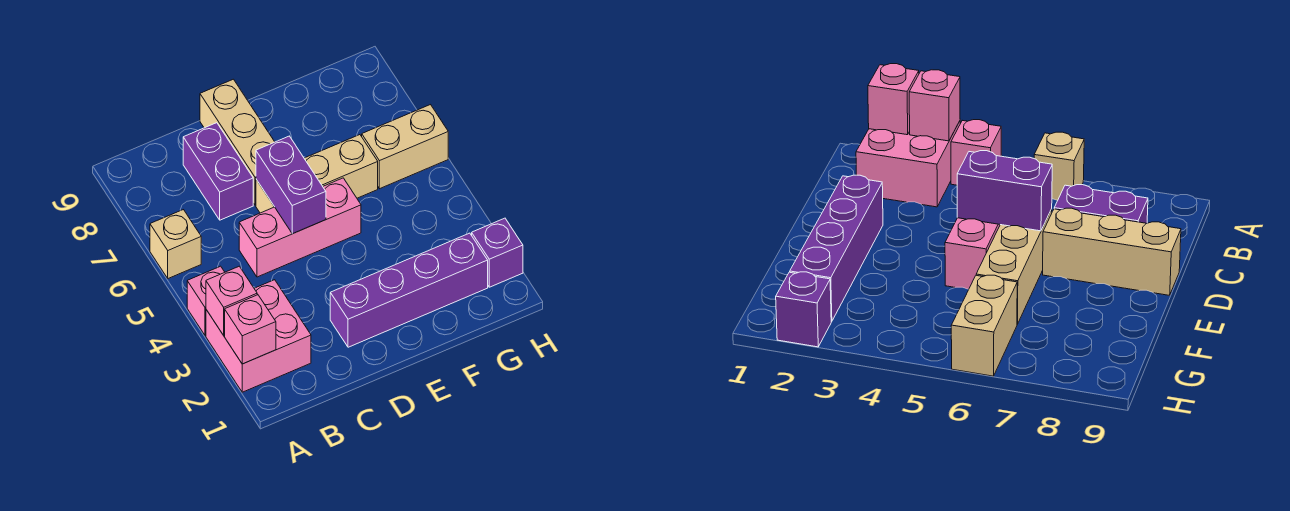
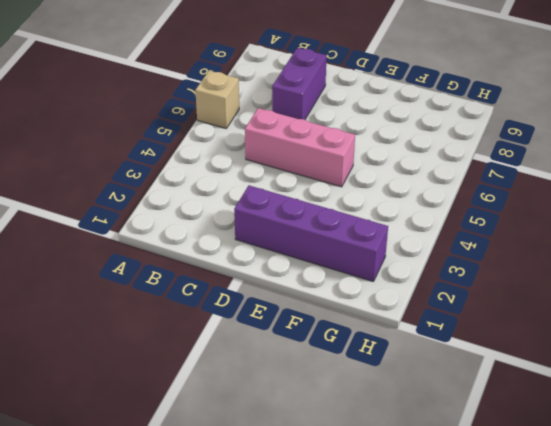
none -> pink brick A2:B3 level 1
none -> pink brick A4 level 1
none -> tan brick D6:F6 level 1

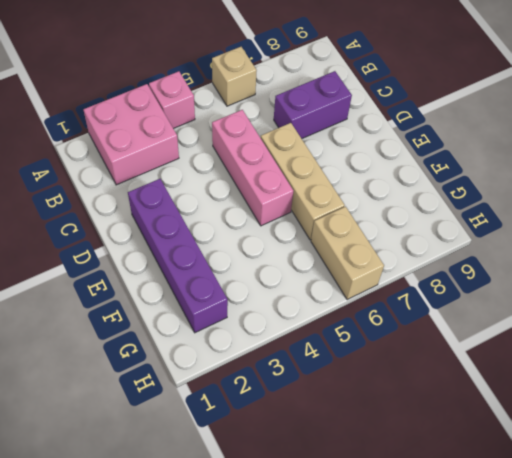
none -> tan brick D7:D9 level 1
none -> purple brick H2 level 1
none -> pink brick A2 level 2

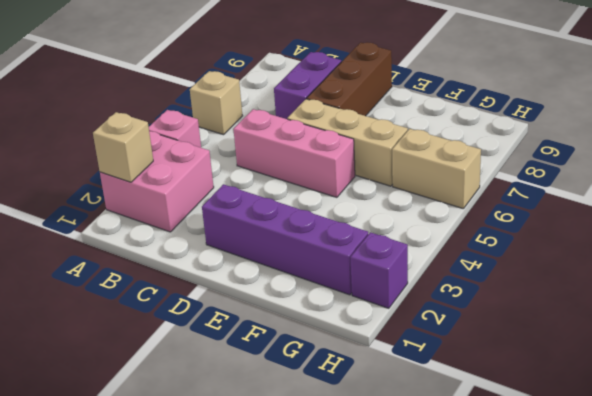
tan brick A2 level 2 -> pink brick A2 level 2
brown brick D7:D9 level 1 -> tan brick D7:D9 level 1
none -> pink brick A3 level 2
none -> purple brick D5:D6 level 2

